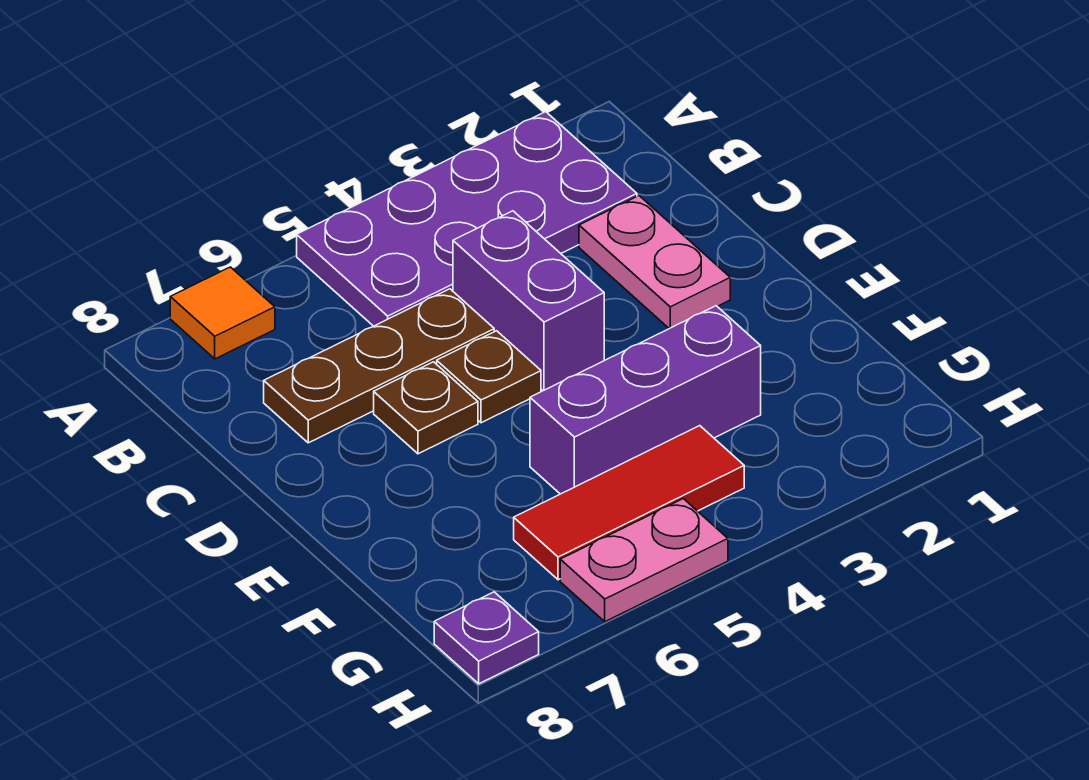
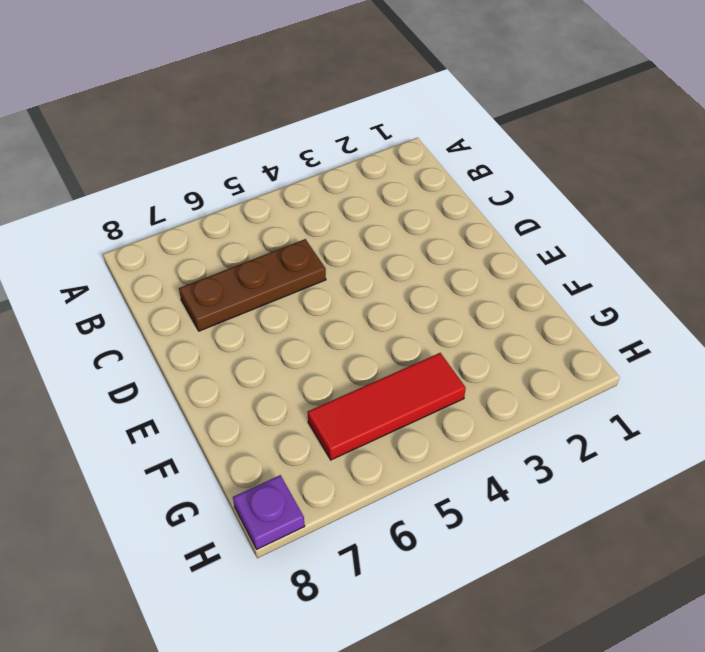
none -> purple plate A2:B5 level 1
none -> orange tile A7 level 1

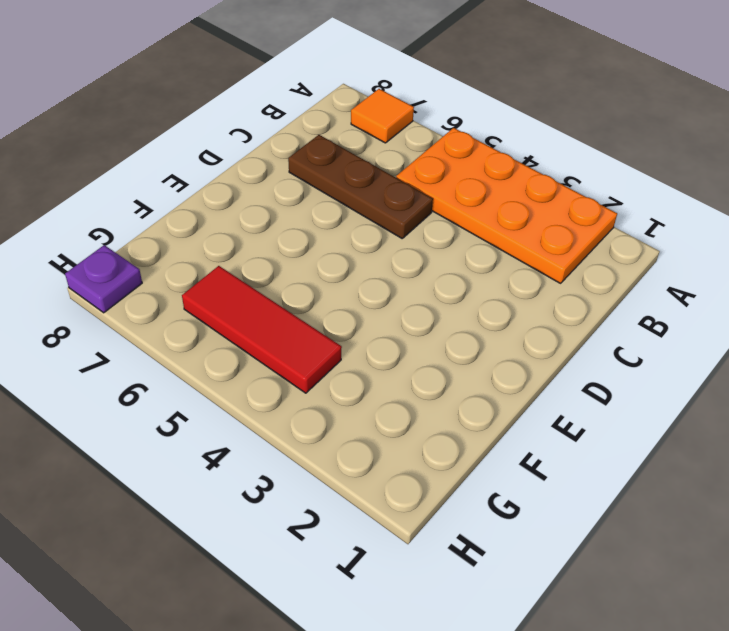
orange plate A2:B5 level 1 -> purple plate A2:B5 level 1
none -> pink plate C2:D2 level 1
none -> purple brick C4:D4 level 1

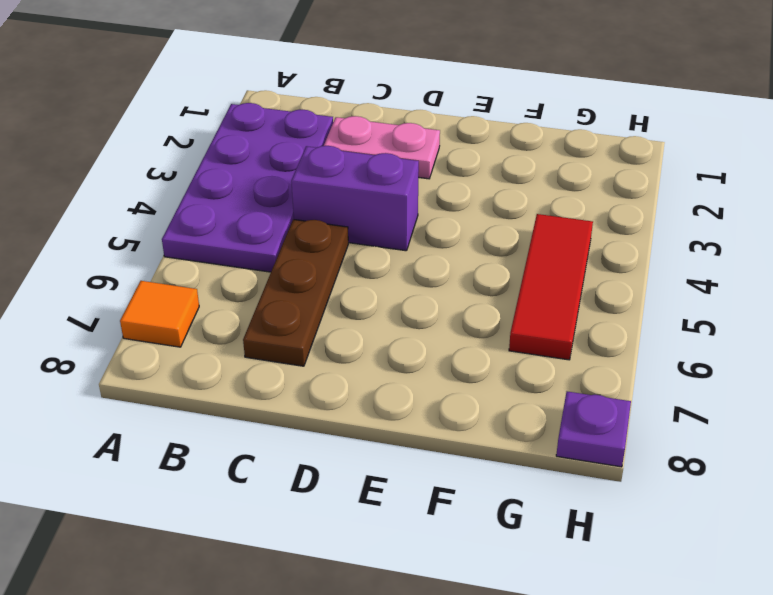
none -> brown plate D5 level 1
none -> brown plate D6 level 1

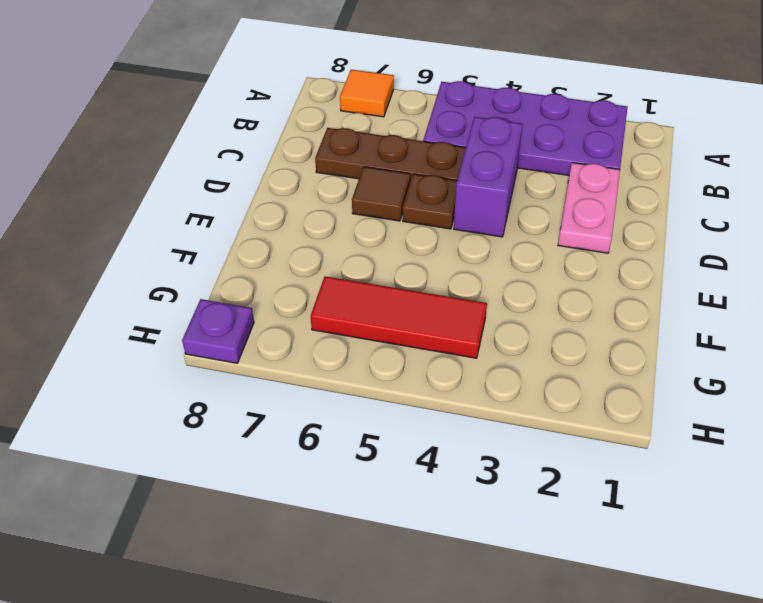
brown tile D6 level 1 -> brown plate D6 level 1
none -> purple brick F3:F5 level 1
none -> pink plate H5:H6 level 1

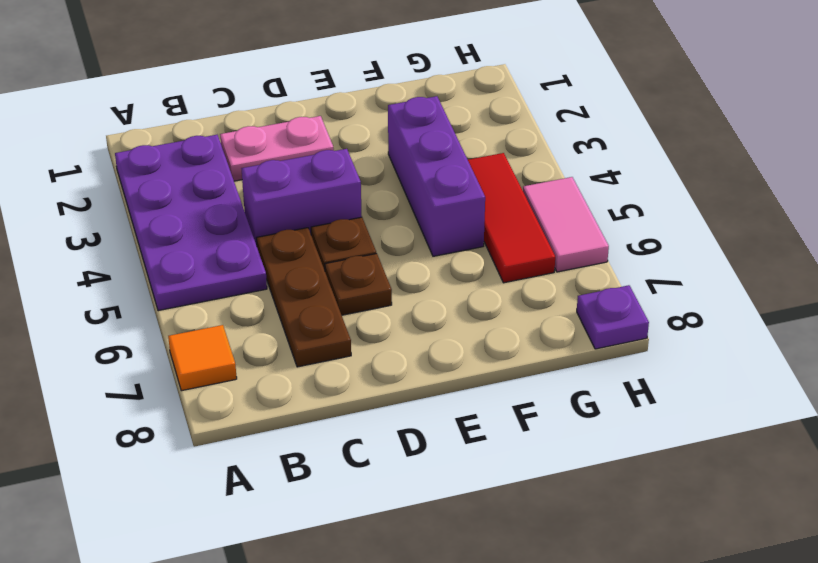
pink tile H5:H6 level 1 -> pink plate H5:H6 level 1

